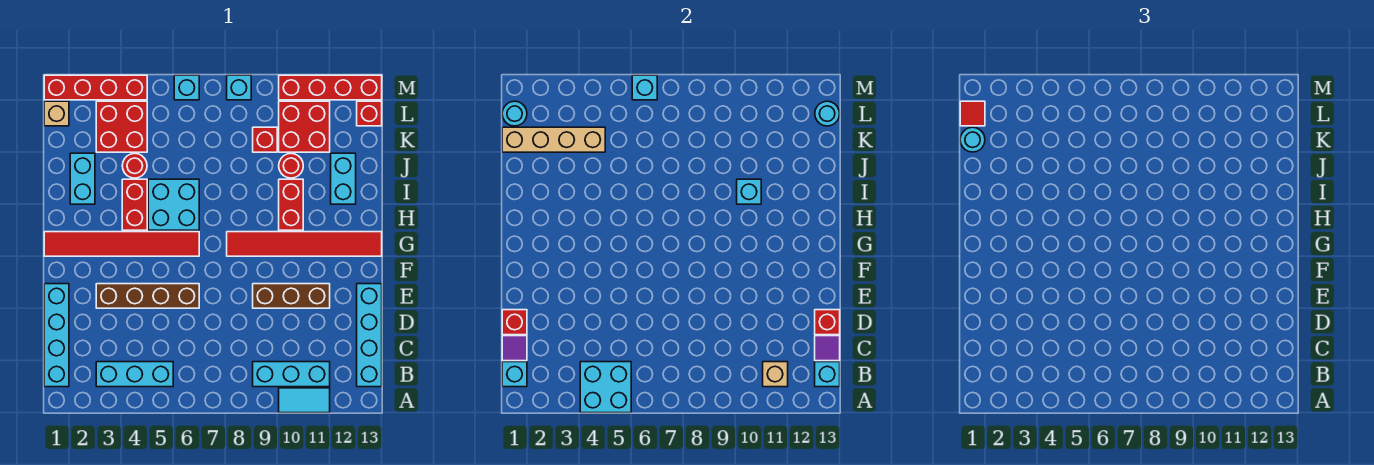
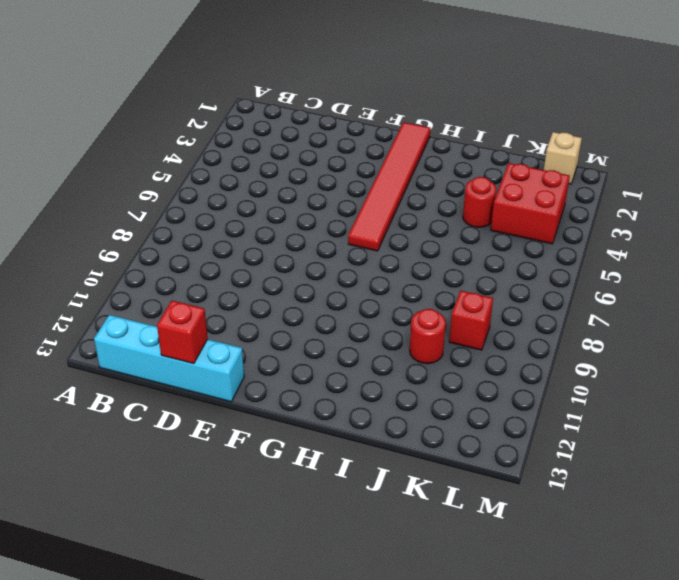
none -> cyan tile A10:A11 level 1
none -> cyan brick B1:E1 level 1
none -> cyan brick B3:B5 level 1
none -> cyan brick B9:B11 level 1

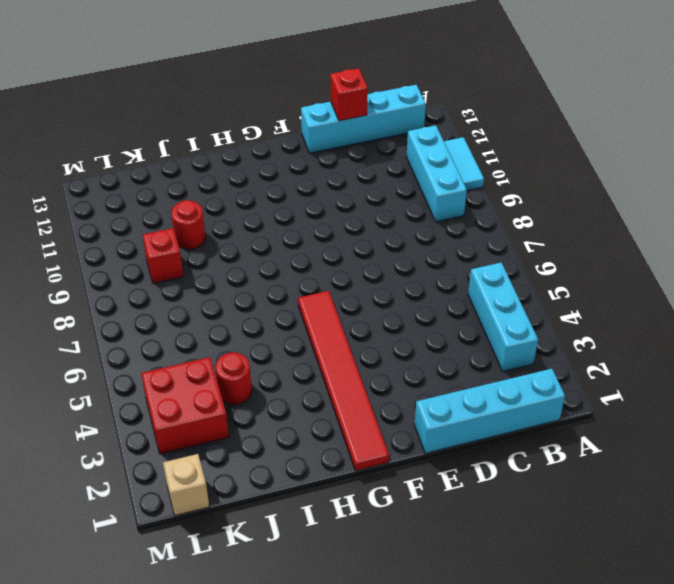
none -> brown brick E3:E6 level 1
none -> brown brick E9:E11 level 1
none -> red tile G8:G13 level 1
none -> red brick H4:I4 level 1

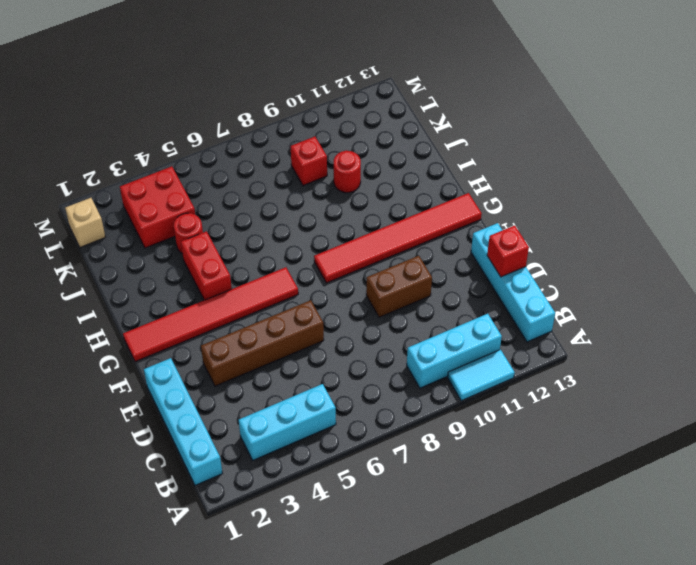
brown brick E9:E10 level 1 -> brown brick E9:E11 level 1
none -> cyan brick H5:I6 level 1
none -> red brick H10:I10 level 1
none -> cyan brick I2:J2 level 1
none -> cyan brick I12:J12 level 1

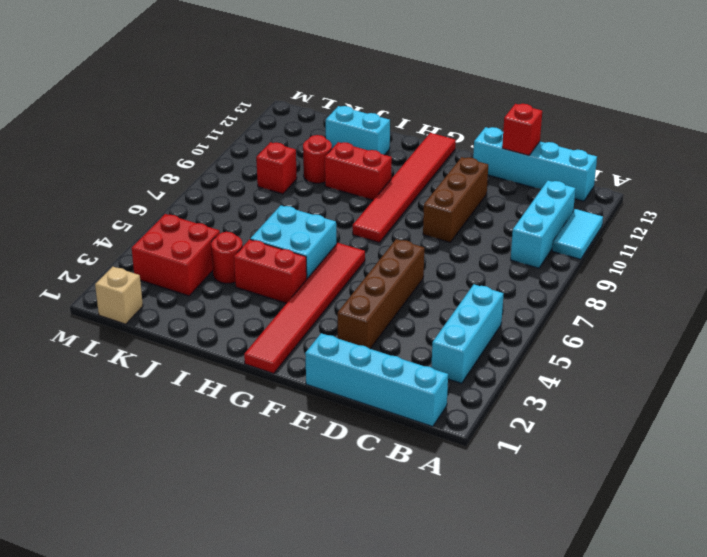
none -> cyan brick I2:J2 level 1
none -> red brick K10:L11 level 1
none -> red brick L13 level 1
none -> red brick M1:M4 level 1

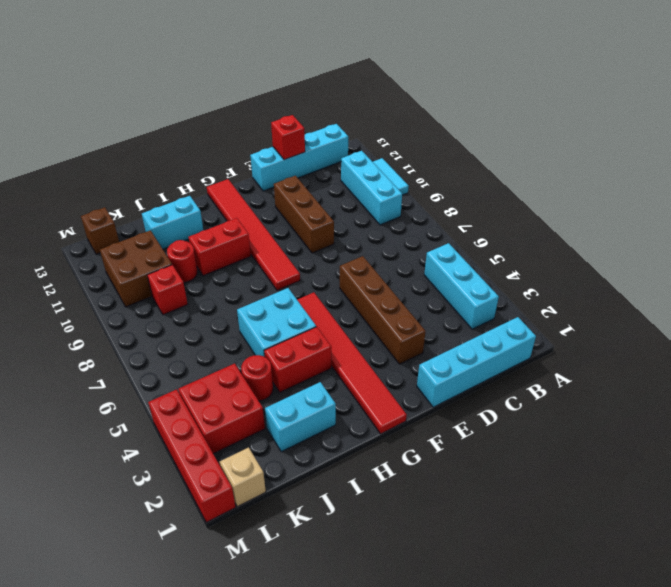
brown brick K10:L11 level 1 -> red brick K10:L11 level 1
brown brick L13 level 1 -> red brick L13 level 1
none -> cyan brick M6 level 1
none -> cyan brick M8 level 1
none -> red brick M10:M13 level 1
none -> cyan brick A4:B5 level 2

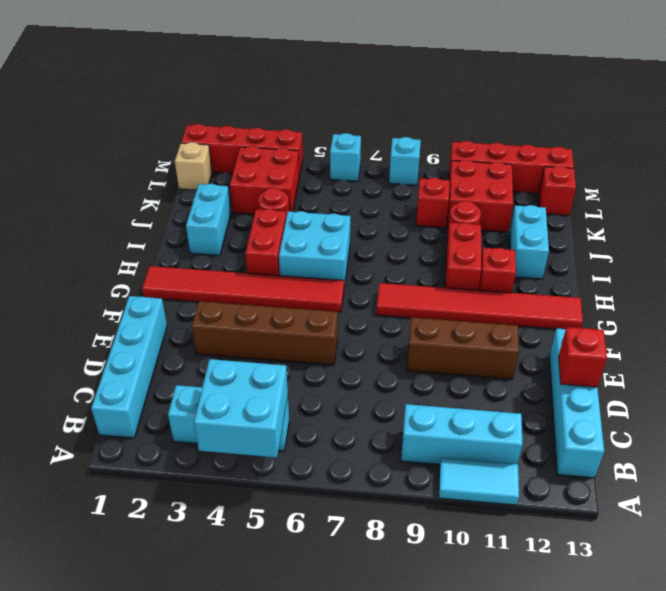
red brick H11 level 1 -> red brick D1 level 2
none -> cyan brick B1 level 2
none -> tan brick B11 level 2
none -> cyan brick B13 level 2
none -> purple tile C1 level 2

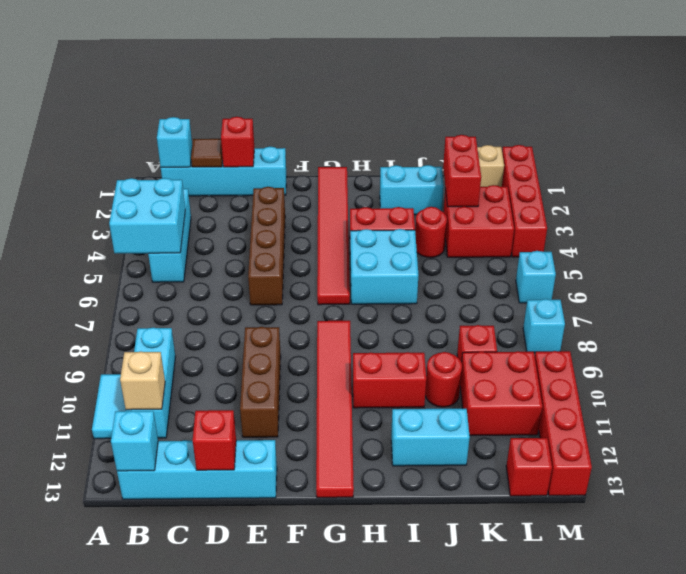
brown tile C1 level 2 -> purple tile C1 level 2
red brick K2:K3 level 2 -> tan brick K1:K4 level 2
none -> purple tile C13 level 2
none -> cyan brick I10 level 2
none -> cyan round brick L1 level 2
none -> cyan round brick L13 level 2

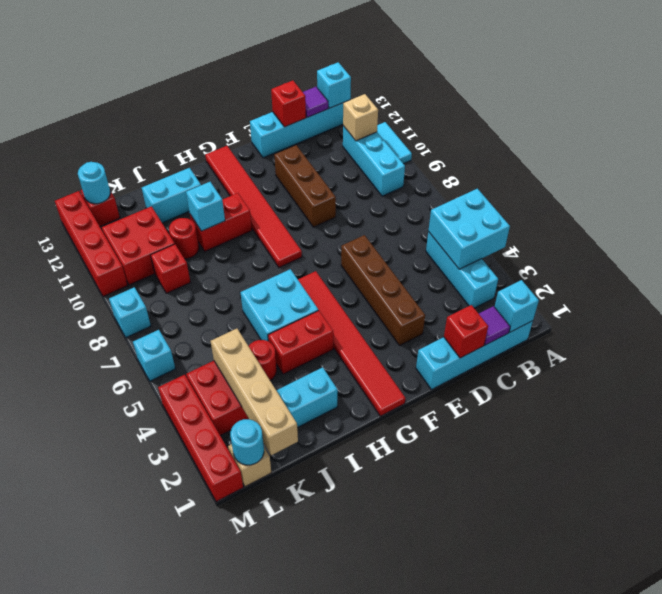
none -> cyan brick M6 level 2
none -> cyan round brick K1 level 3
none -> red tile L1 level 3

